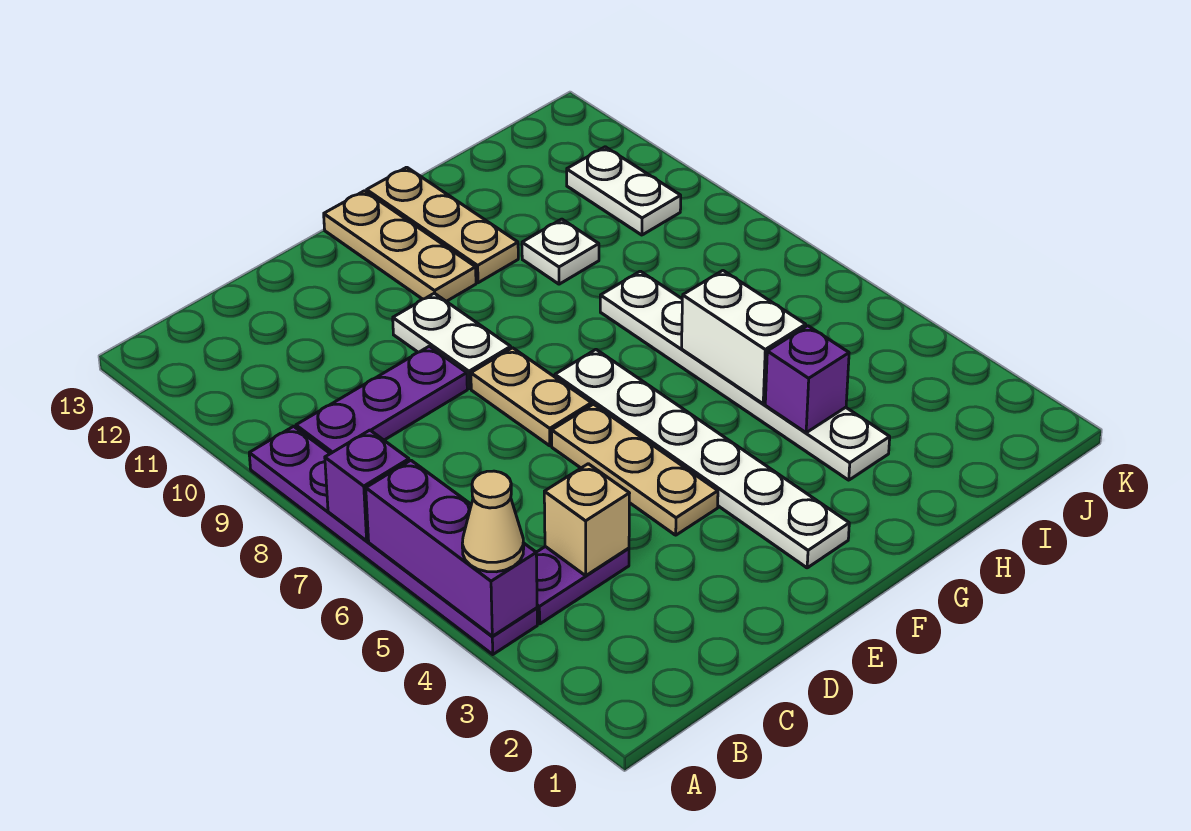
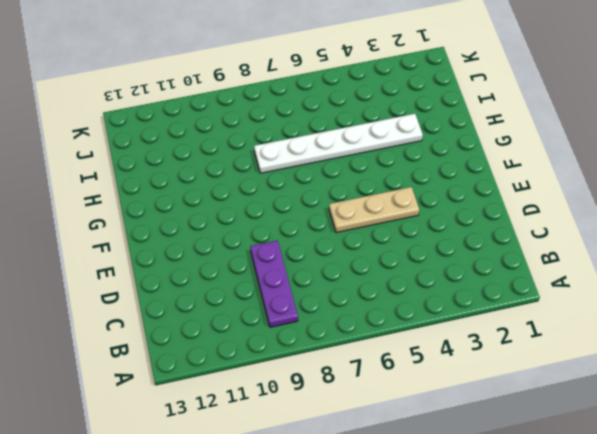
none -> purple plate A4:A9 level 1
none -> purple plate B4:C4 level 1
none -> tan plate E7:E8 level 1

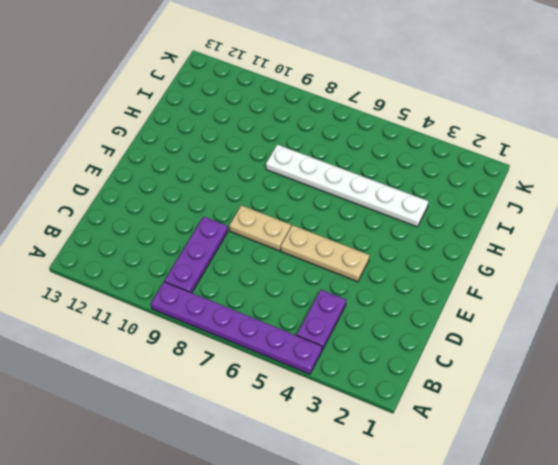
none -> white plate E9:E10 level 1
none -> white plate F2:F7 level 1
none -> tan plate F11:F13 level 1

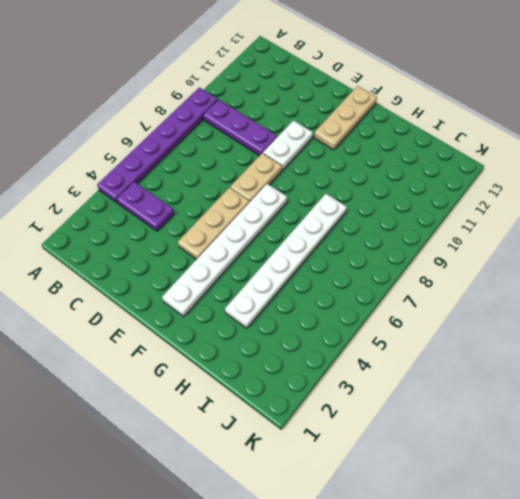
none -> tan plate G11:G13 level 1
none -> white plate H10 level 1
none -> white plate J10:J11 level 1

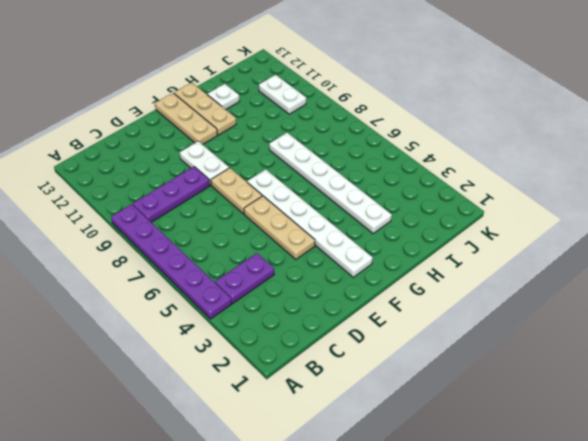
white plate H12 level 1 -> white plate H10 level 1
none -> purple brick A4:A6 level 2
none -> purple brick A7 level 2
none -> tan brick C4 level 2

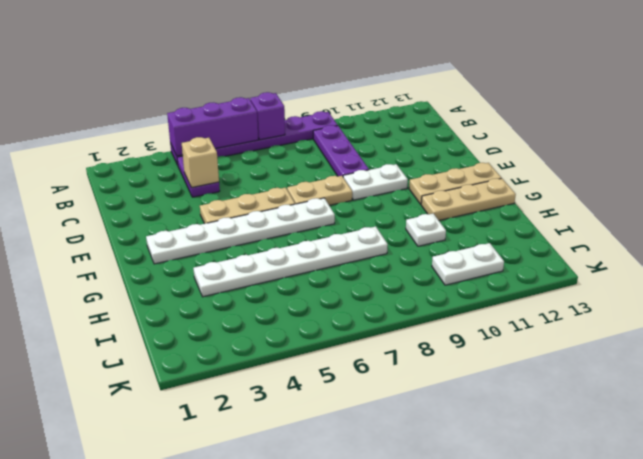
none -> purple brick H4 level 2
none -> white brick H5:H6 level 2
none -> tan cone A4 level 3

